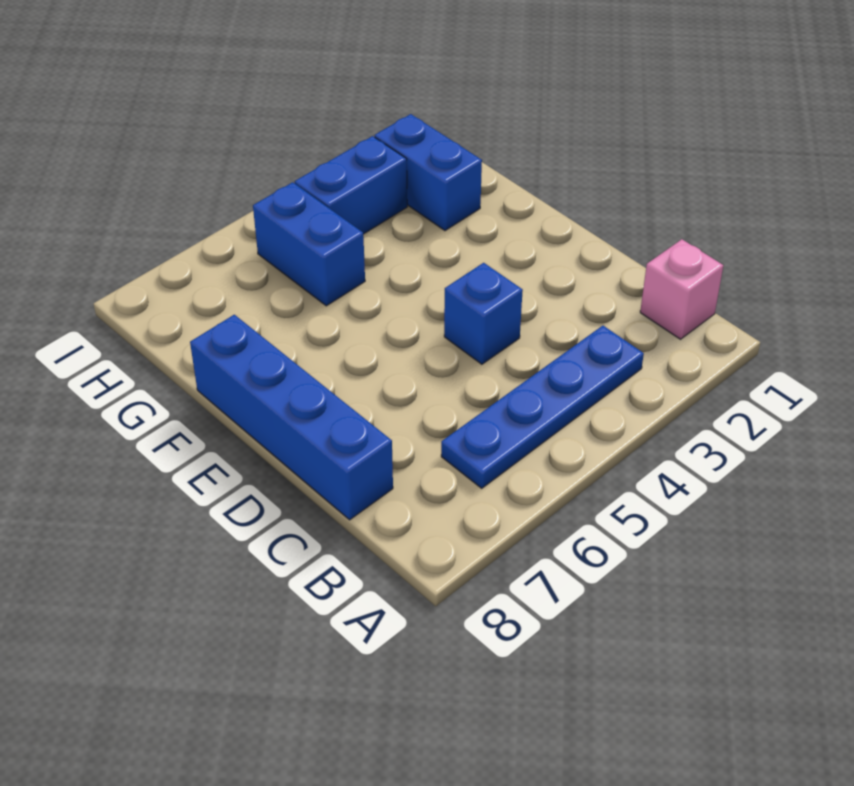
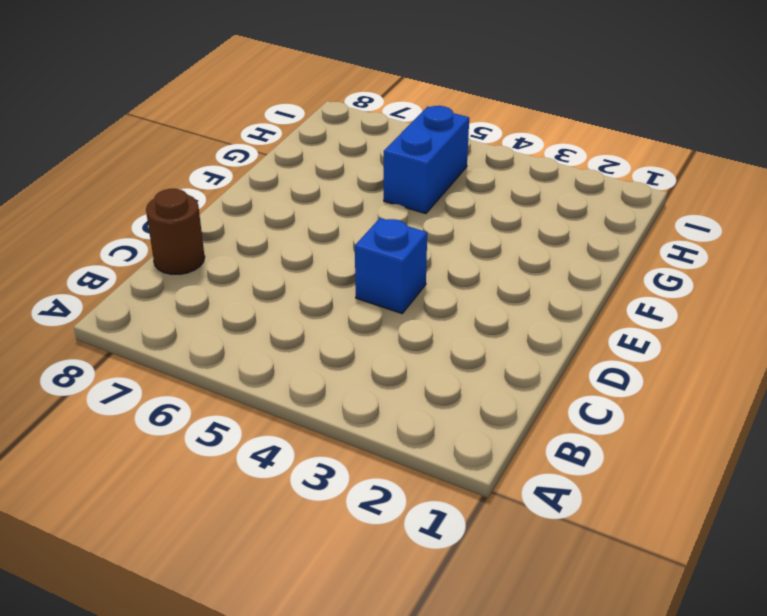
brown round brick C8 level 1 -> blue brick C8:F8 level 1
none -> pink brick B1 level 1
none -> blue plate B3:B6 level 1

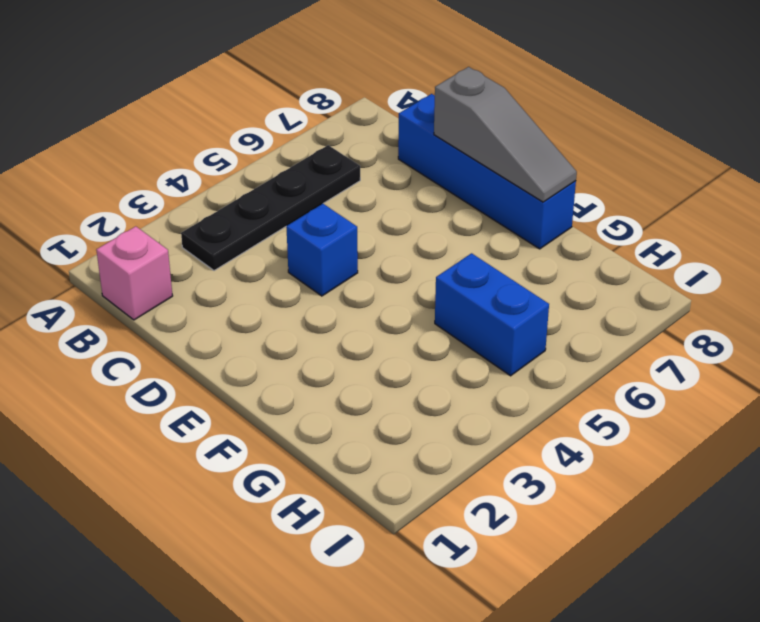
black plate B3:B6 level 1 -> blue plate B3:B6 level 1
grey slope D8:F8 level 2 top D -> none
none -> blue brick G2:H2 level 1
none -> blue brick H3:H4 level 1

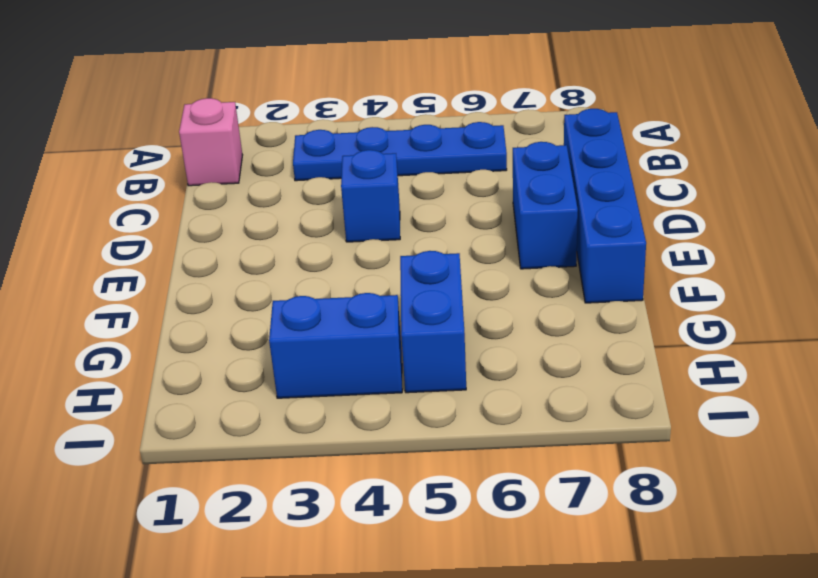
blue brick D7:E7 level 1 -> blue brick G2:H2 level 1

